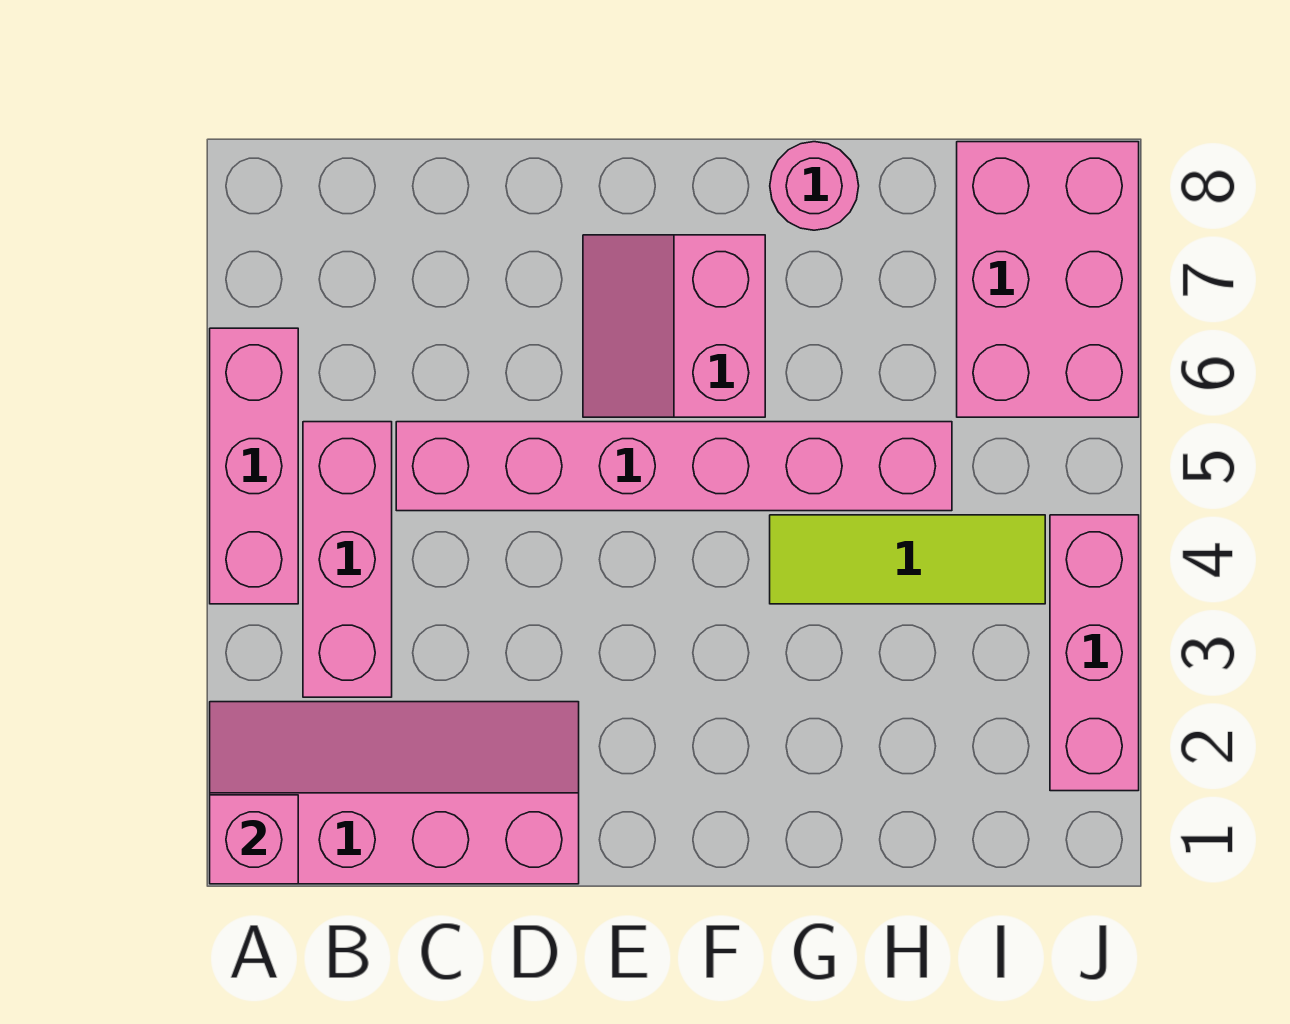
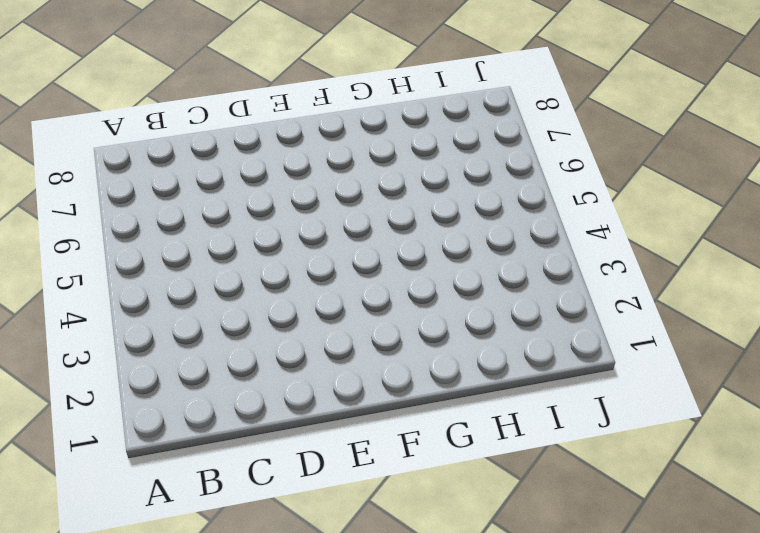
none -> pink slope A1:D2 level 1 top 1
none -> pink brick A4:A6 level 1

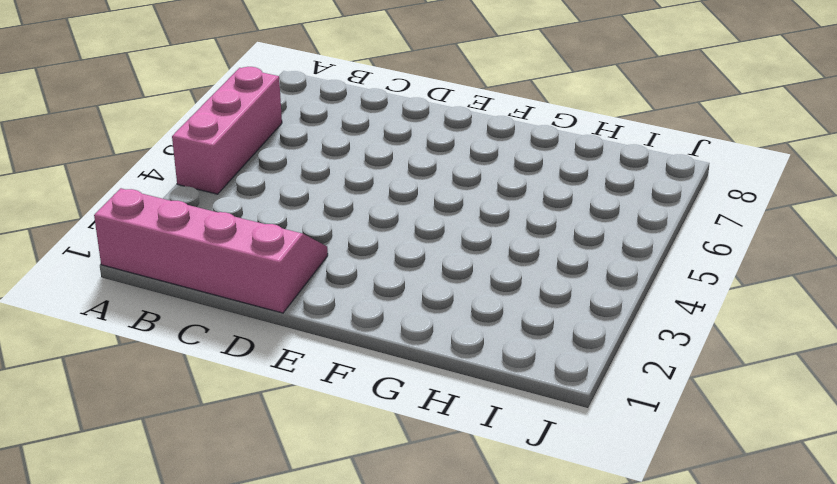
none -> pink brick B3:B5 level 1
none -> pink brick C5:H5 level 1

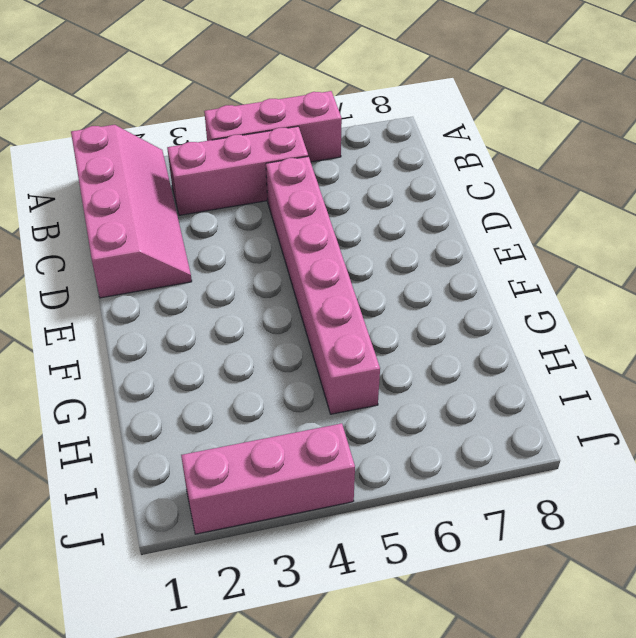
none -> pink slope E6:F7 level 1 top F
none -> lime tile G4:I4 level 1

